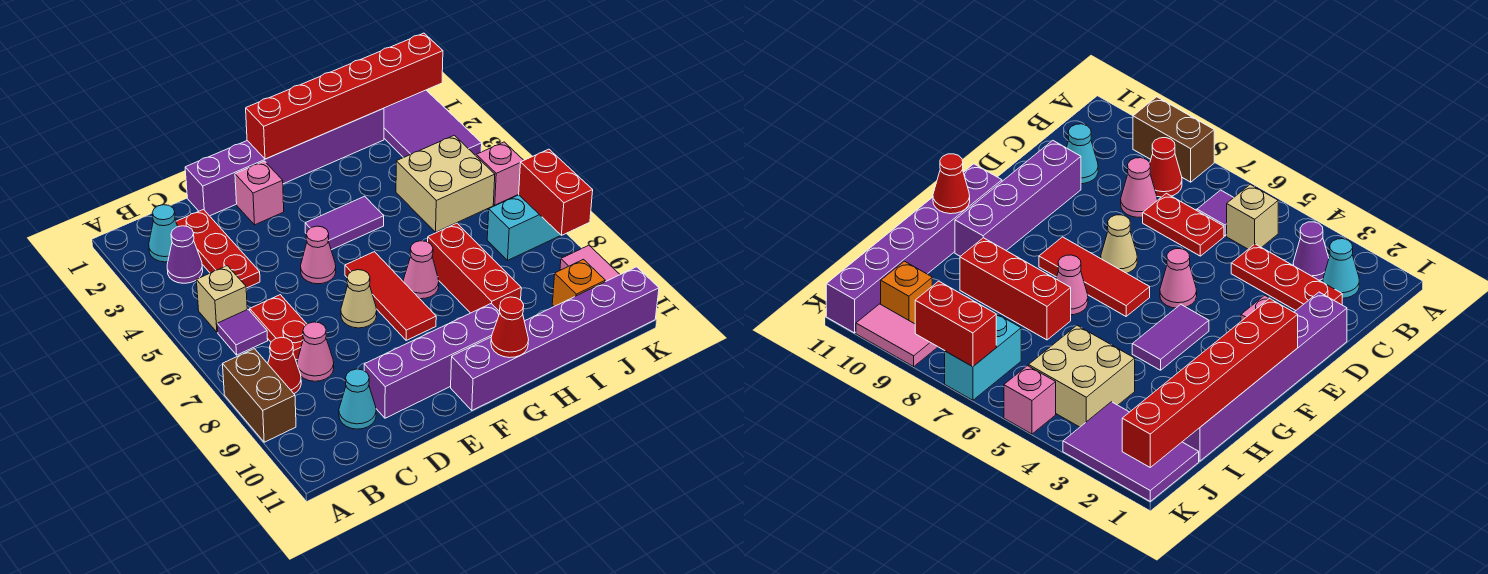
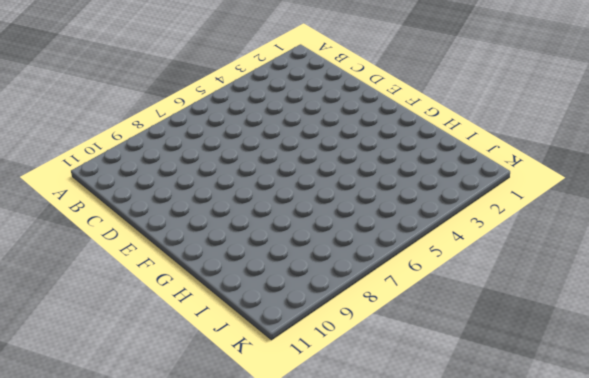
none -> brown brick A8:A9 level 1
none -> cyan cone B2 level 1
none -> purple cone B3 level 1

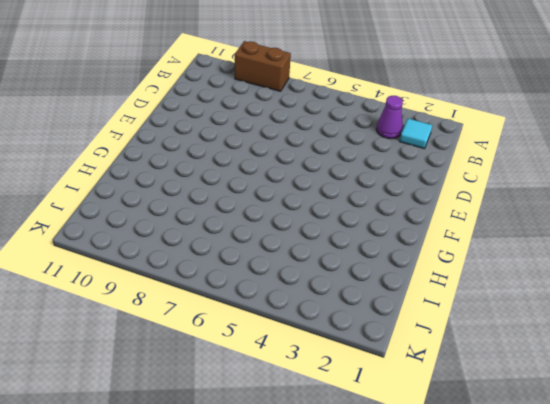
cyan tile B2 level 1 -> cyan cone B2 level 1
none -> tan brick B5 level 1
none -> purple tile B6 level 1
none -> red cone B8 level 1

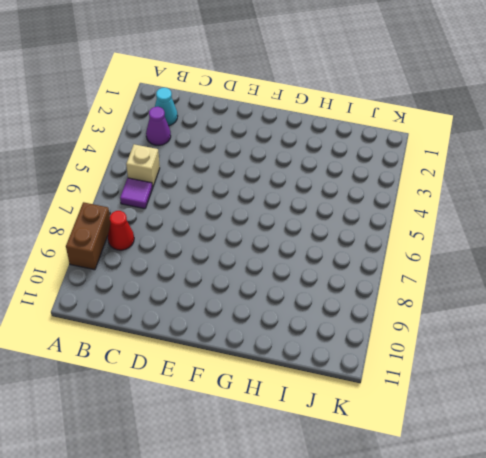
none -> red plate C2:C4 level 1
none -> red plate C6:C7 level 1
none -> pink cone C8 level 1

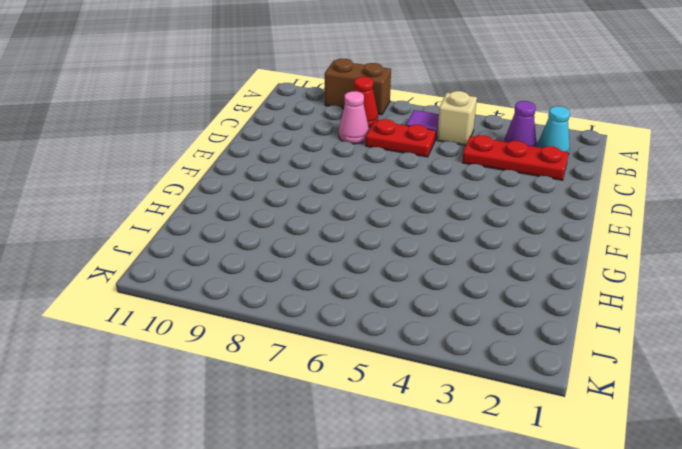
none -> cyan cone C10 level 1
none -> purple brick D1:I1 level 1
none -> purple brick D10:G10 level 1

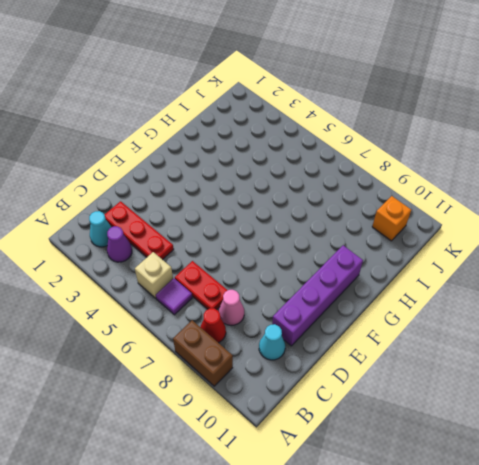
none -> purple brick D1:I1 level 1
none -> pink brick E2 level 1
none -> pink cone E5 level 1

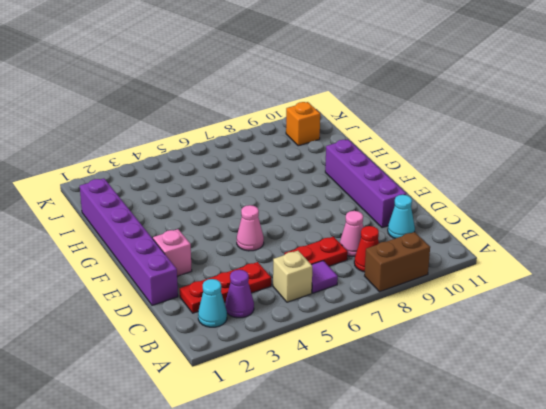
none -> tan cone E7 level 1
none -> purple tile F4:G4 level 1
none -> red tile F6:F8 level 1

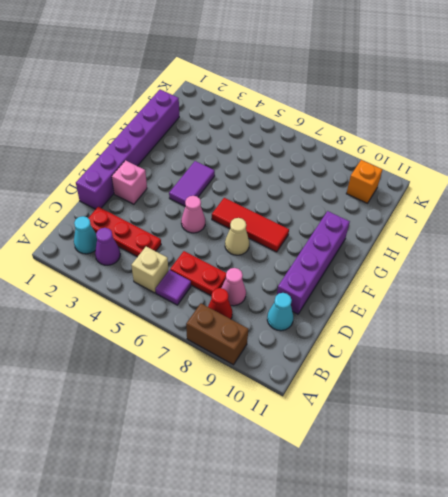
none -> purple brick F11:K11 level 1
none -> pink cone G7 level 1
none -> red brick H7:H9 level 1

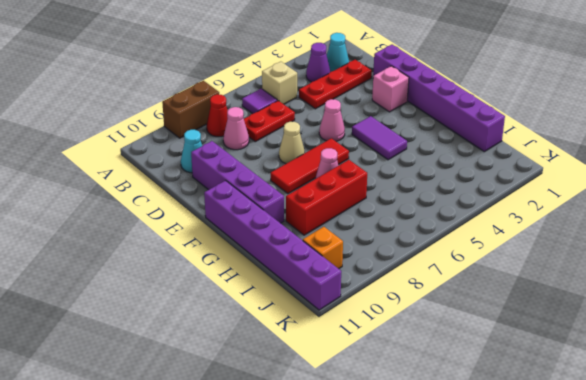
none -> tan brick I4:J5 level 1
none -> purple tile J1:K3 level 1
none -> cyan brick J7:K7 level 1

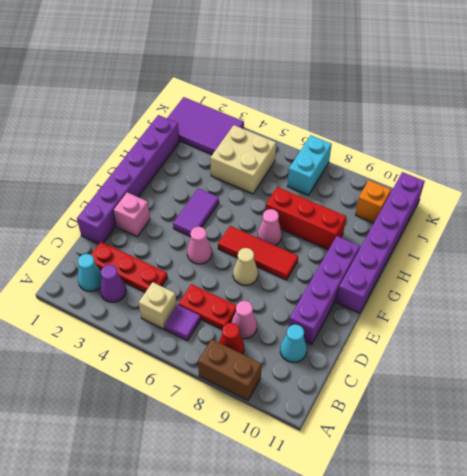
none -> pink brick K5 level 1
none -> pink tile K9:K10 level 1
none -> red brick F1:K1 level 2

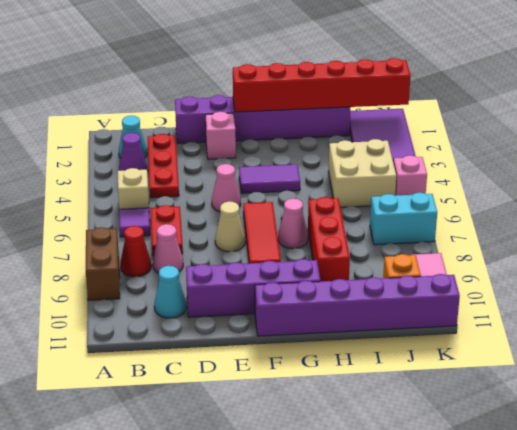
none -> red cone G11 level 2
none -> red brick K7:K8 level 2

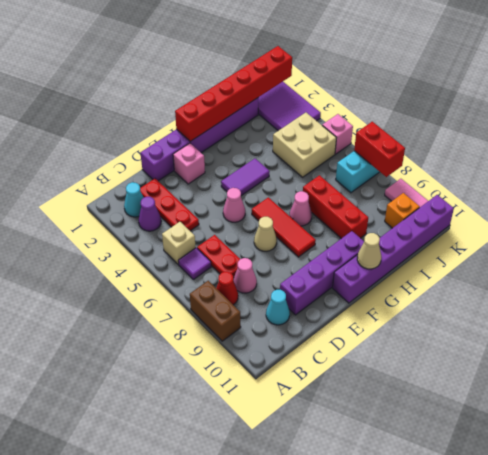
tan cone G11 level 2 -> red cone G11 level 2

